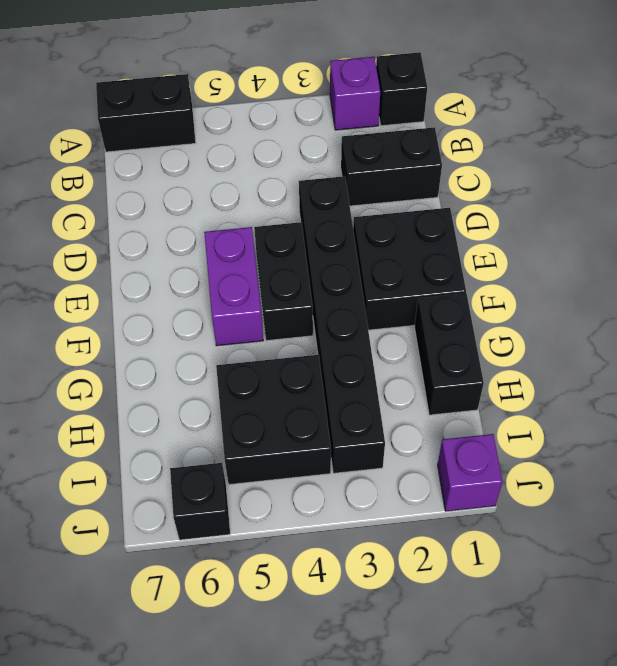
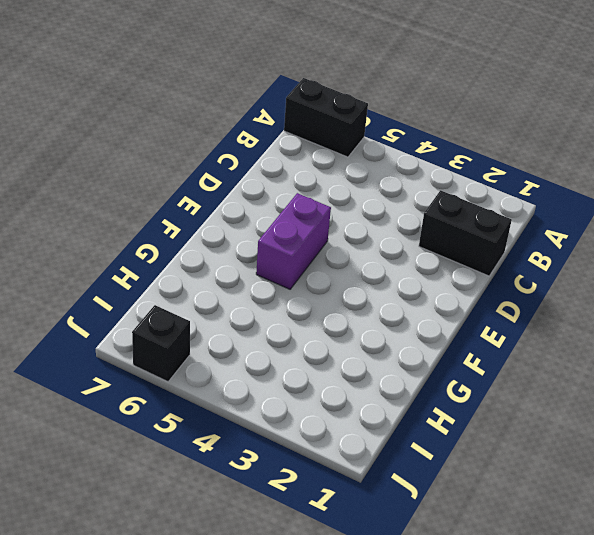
none -> black brick A1 level 1
none -> purple brick A2 level 1
none -> black brick D3:I3 level 1

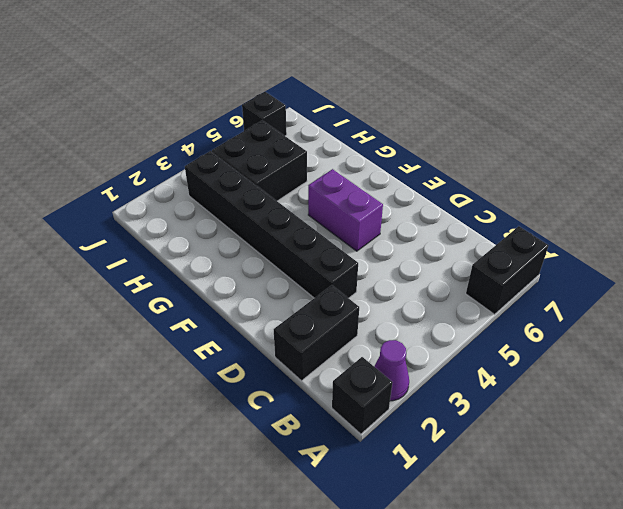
purple cone A2 level 1 -> purple brick A2 level 1
none -> black brick E1:F2 level 1
none -> black brick E4:F4 level 1
none -> black brick G1:H1 level 1

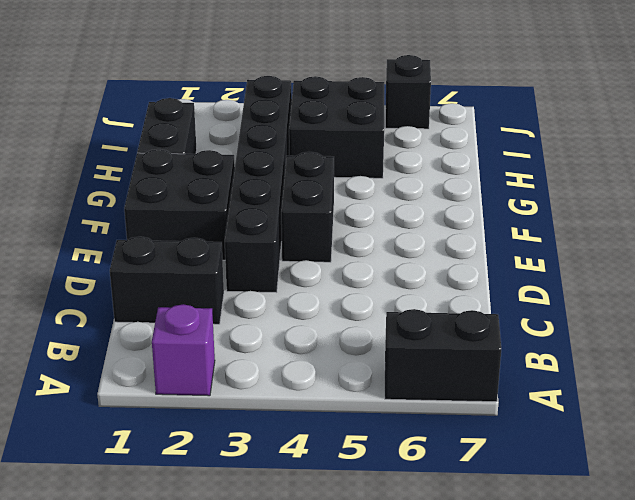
none -> black brick A1 level 1
none -> purple brick E5:F5 level 1
none -> purple brick J1 level 1

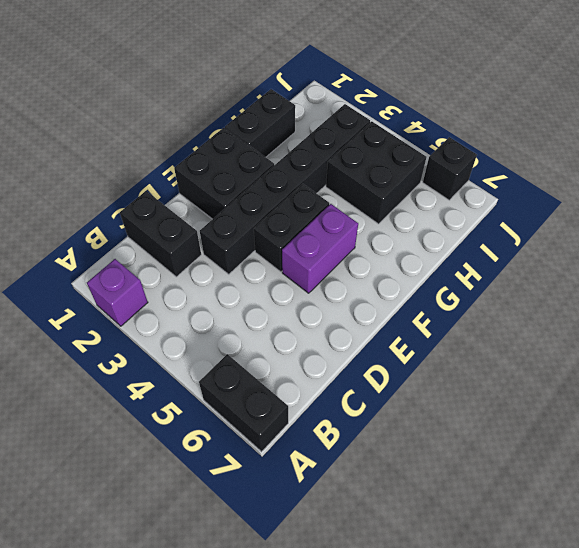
none -> black brick A1 level 1
none -> purple brick J1 level 1

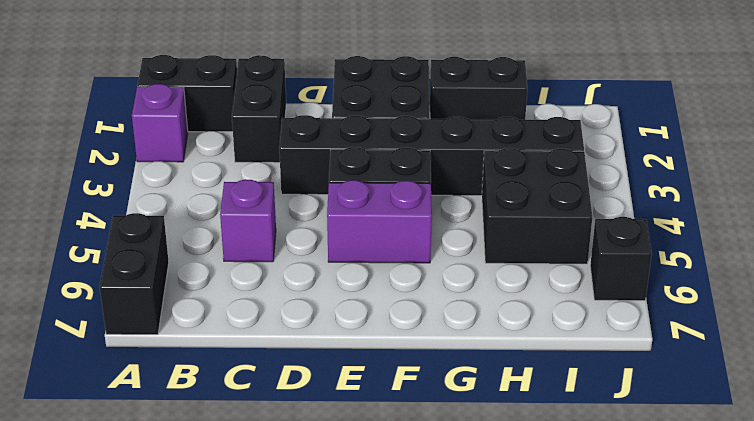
black brick A1:B1 level 1 -> black brick A1 level 1
purple brick C5 level 1 -> purple brick J1 level 1

